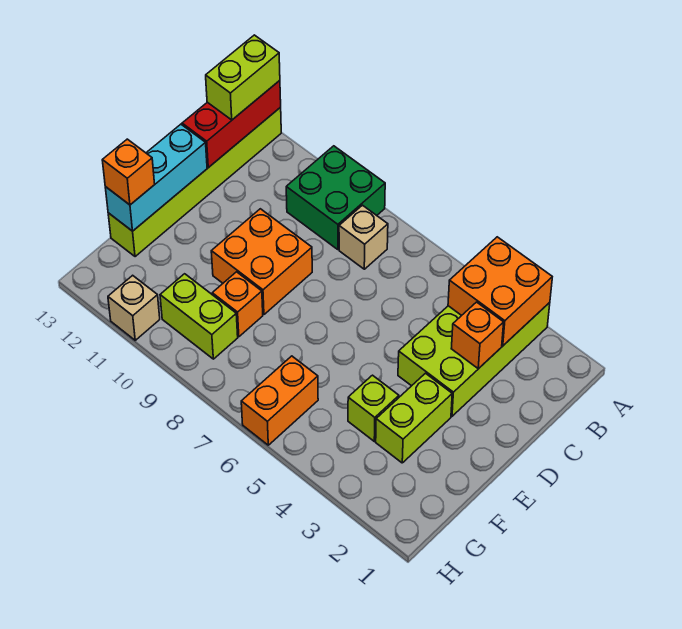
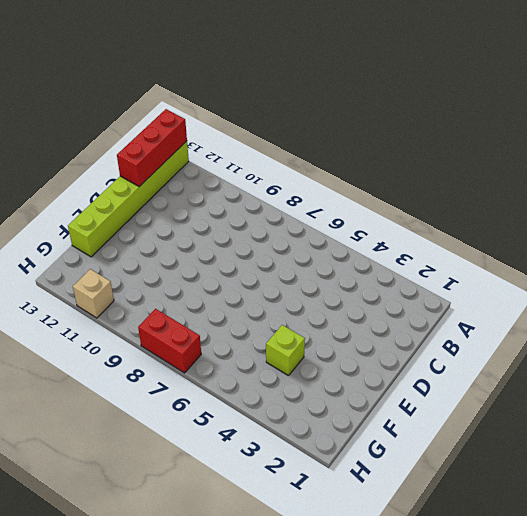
red brick H7:H8 level 1 -> none
none -> lime brick A3:D4 level 1
none -> green brick A9:B10 level 1
none -> tan brick B8 level 1

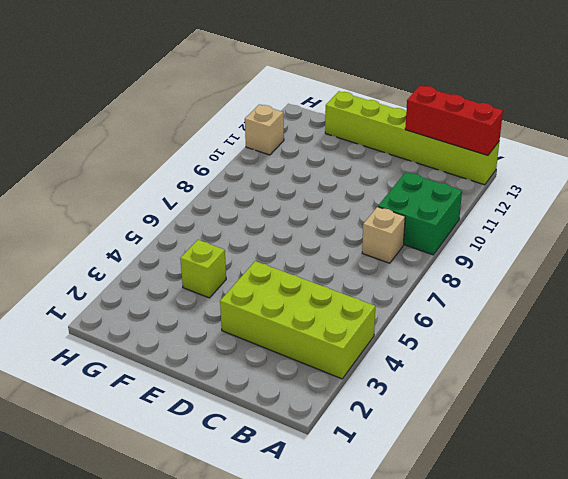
none -> orange brick D9:E10 level 1
none -> lime brick E3:F3 level 1
none -> orange brick F9 level 1

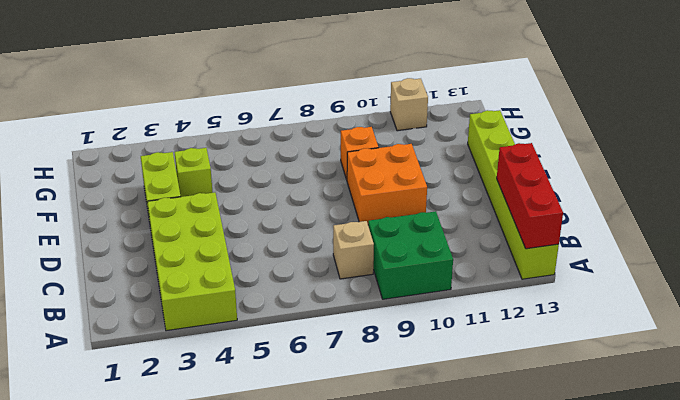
none -> orange brick G6:H6 level 1
none -> lime brick G9:G10 level 1
none -> orange brick A3:B4 level 2

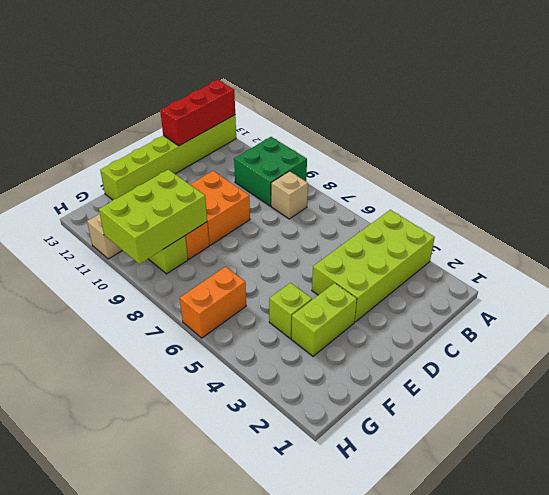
lime brick F9:H10 level 2 -> none
none -> orange brick A3:B4 level 2
none -> orange brick C3 level 2
none -> cyan brick D13:F13 level 2

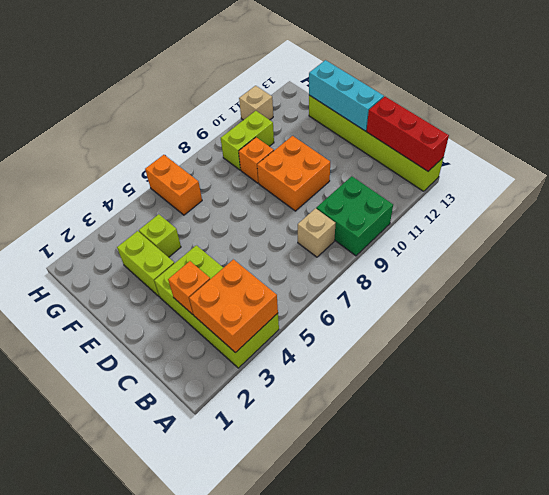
none -> lime brick A13:B13 level 3
none -> orange brick F13 level 3

